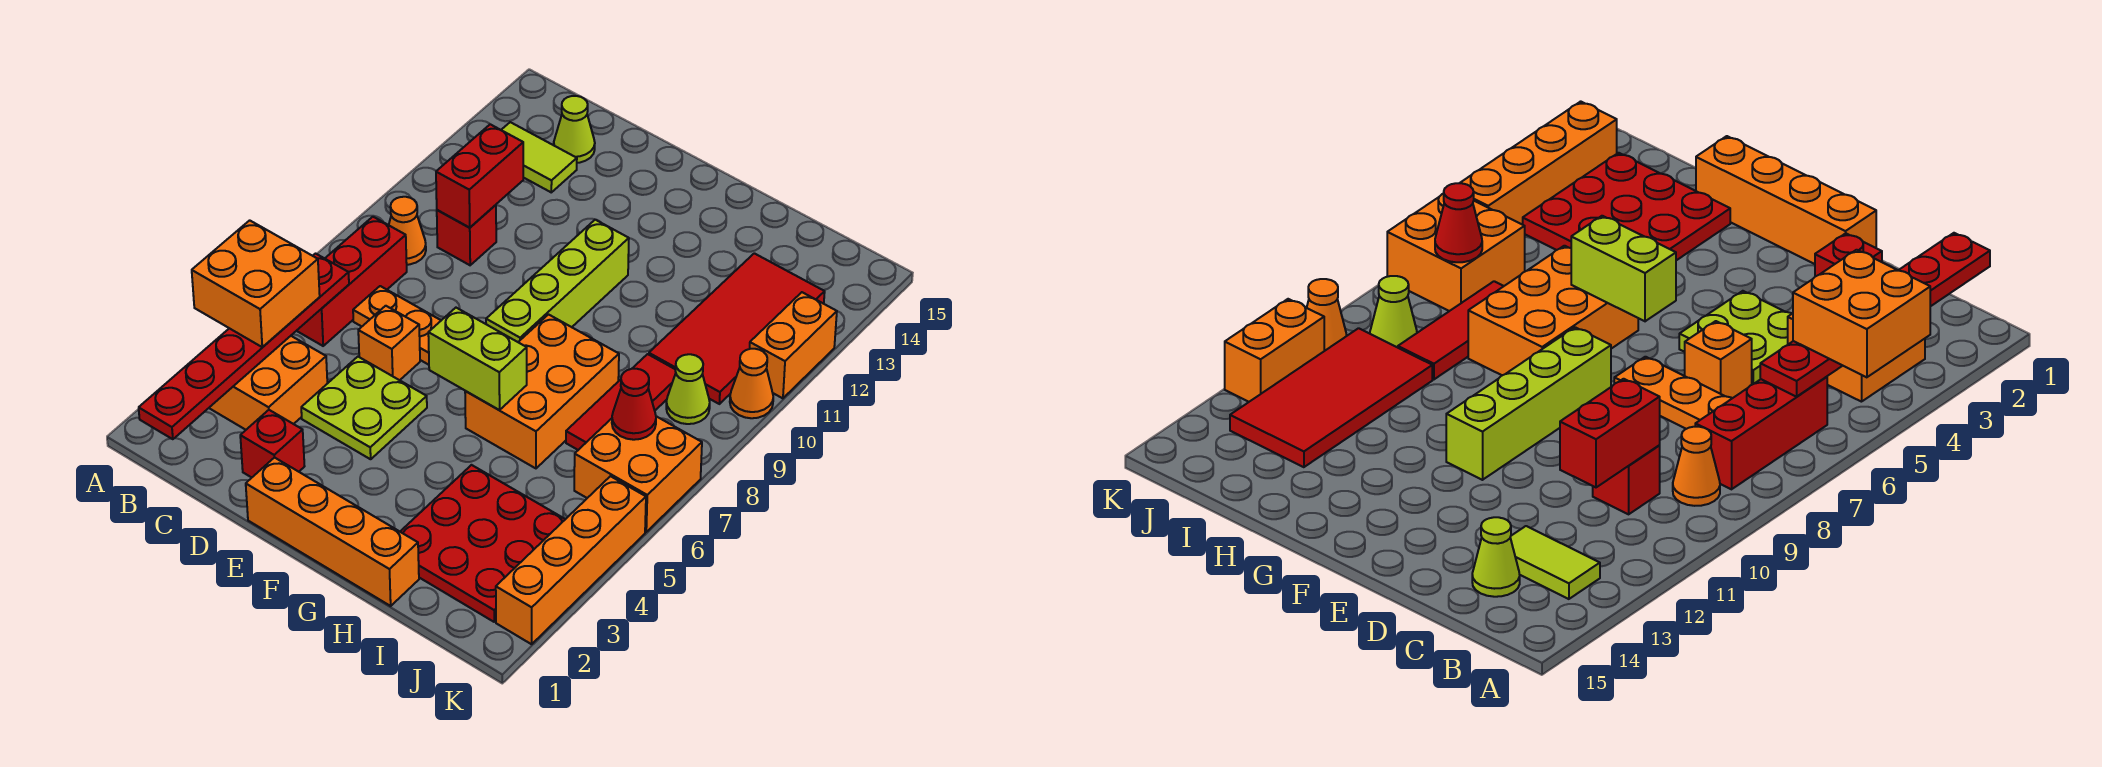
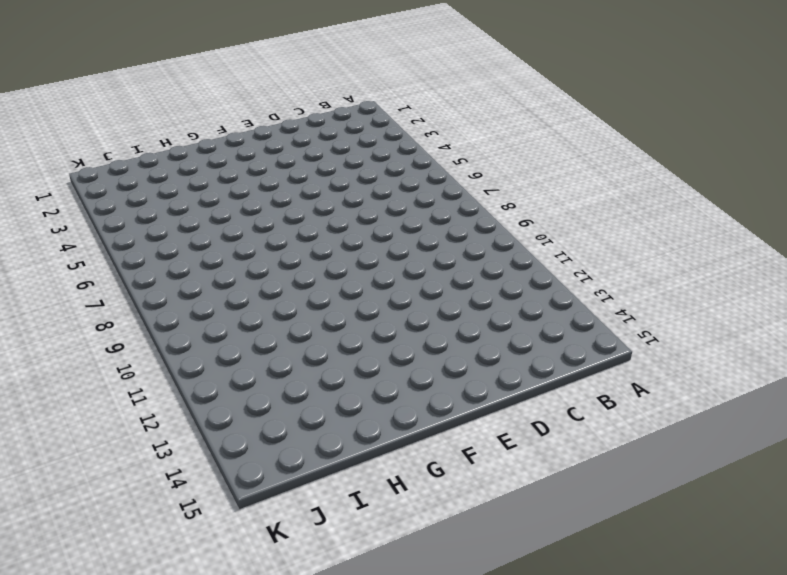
none -> orange brick B3:C4 level 1
none -> red brick B6:B8 level 1
none -> orange cone B9 level 1

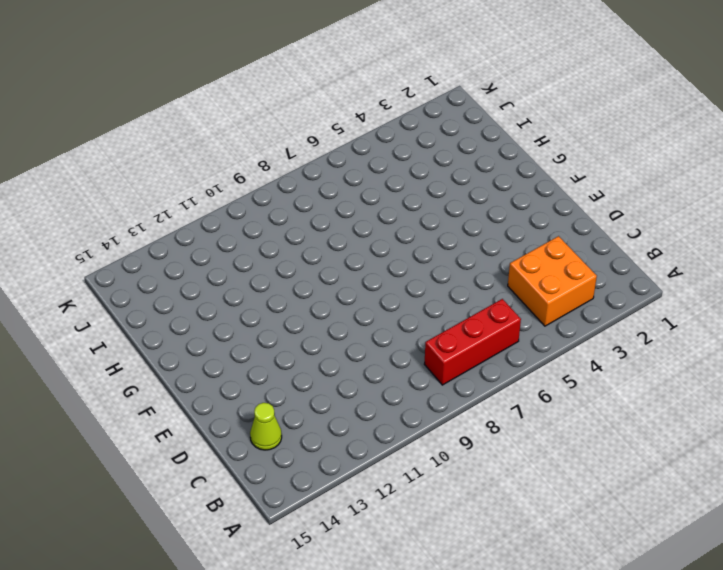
none -> orange cone B9 level 1
none -> lime tile B13:C13 level 1
none -> orange plate C7:E7 level 1

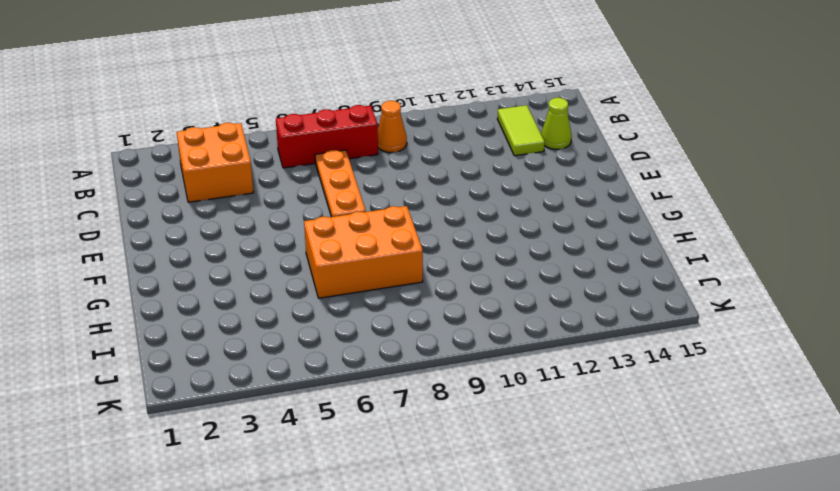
none -> red brick C10 level 1
none -> red brick D2 level 1
none -> lime plate D4:E5 level 1

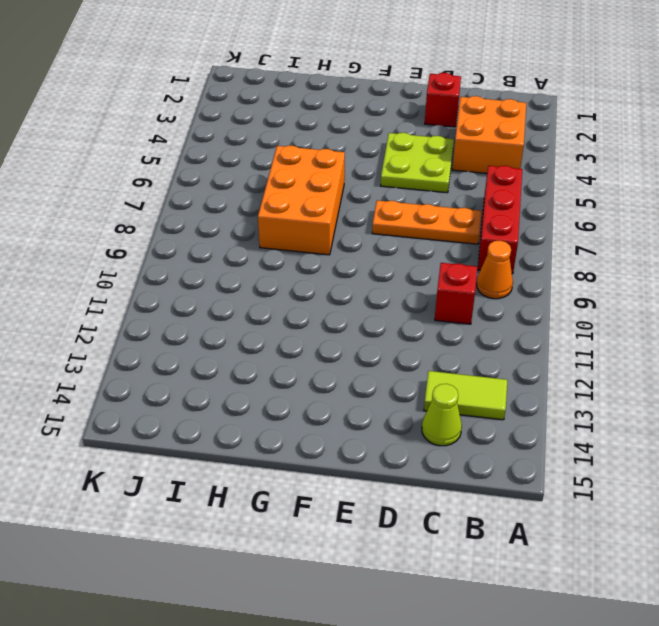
none -> orange brick D6 level 1
none -> orange brick E1:H1 level 1
none -> lime brick F8:F11 level 1

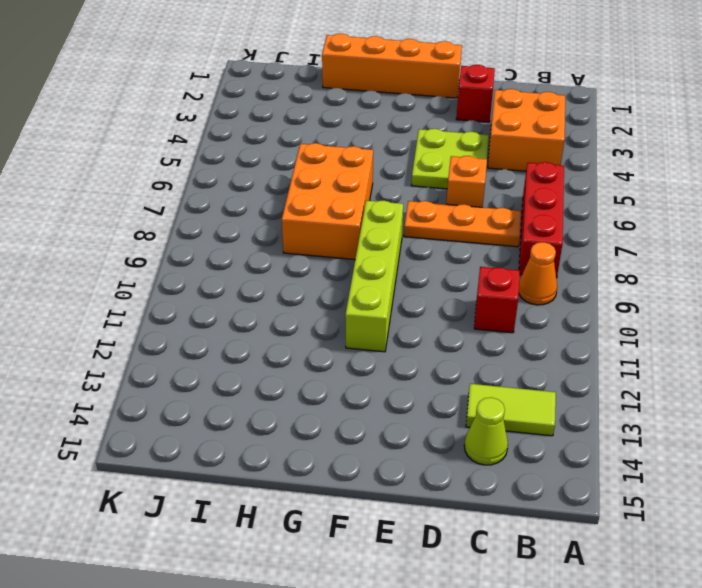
none -> red plate H2:J4 level 1
none -> red tile I7:I9 level 1
none -> red tile I10:J13 level 1

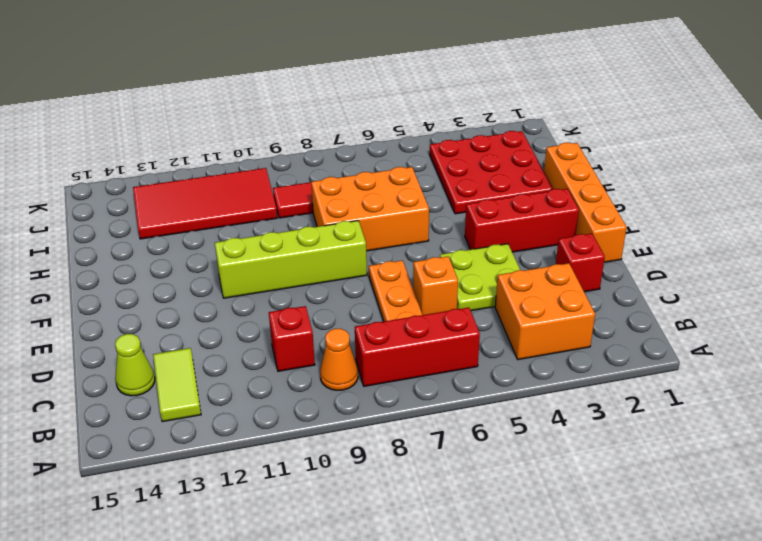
red brick F2:F4 level 1 -> none
none -> orange brick J6:K7 level 1
none -> lime cone J9 level 1
none -> orange brick K2:K5 level 1

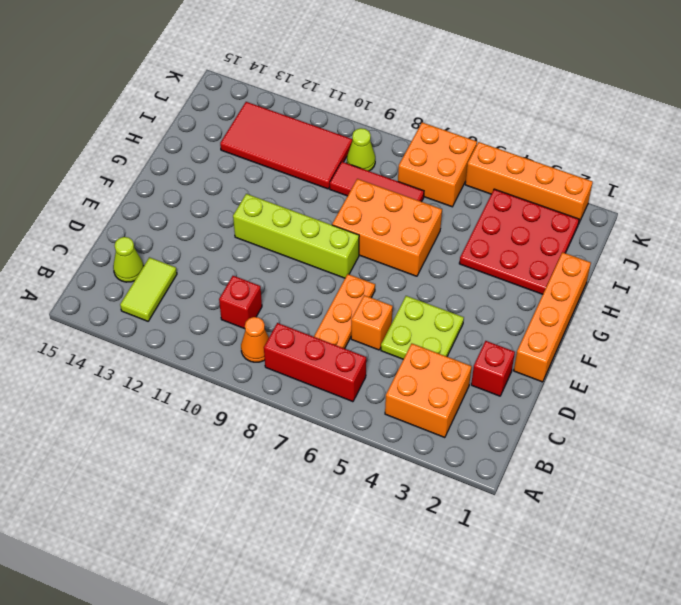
none -> orange cone K10 level 1
none -> orange brick K11:K12 level 1
none -> red plate B1:B6 level 2

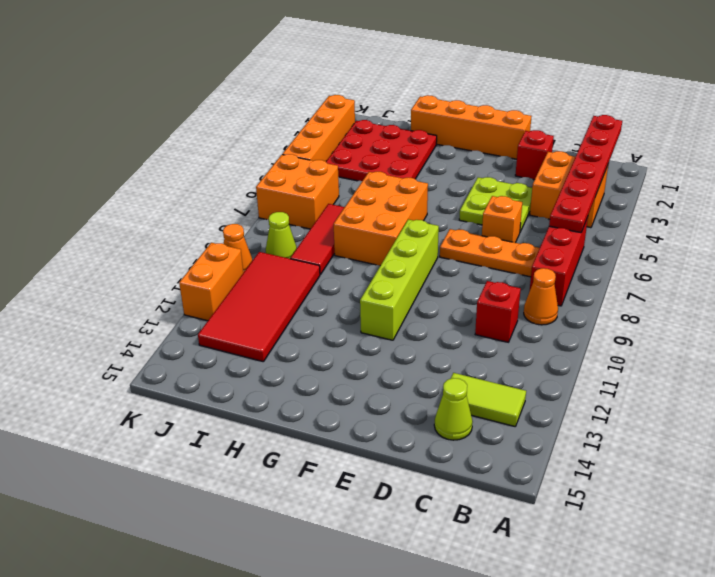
none -> red brick C10:C11 level 2
none -> lime brick F6:G6 level 2
none -> red cone J7 level 2

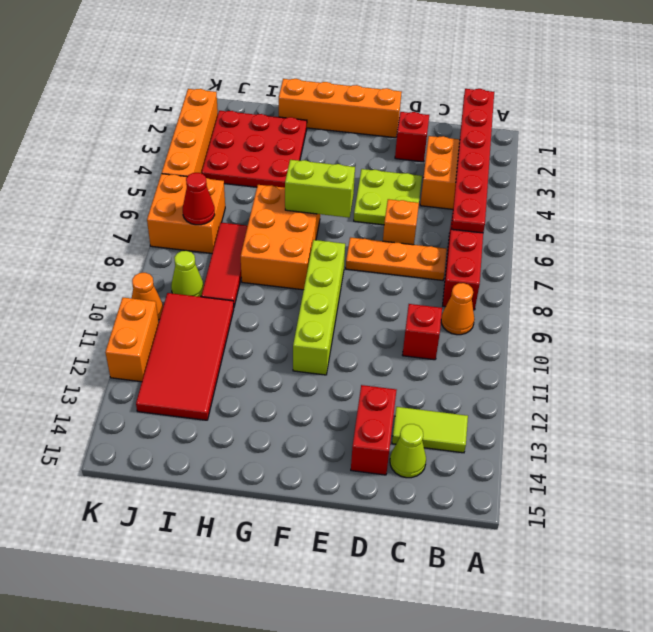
red brick D13:D14 level 1 -> red brick C10:C11 level 2
none -> orange brick A4:B5 level 3

